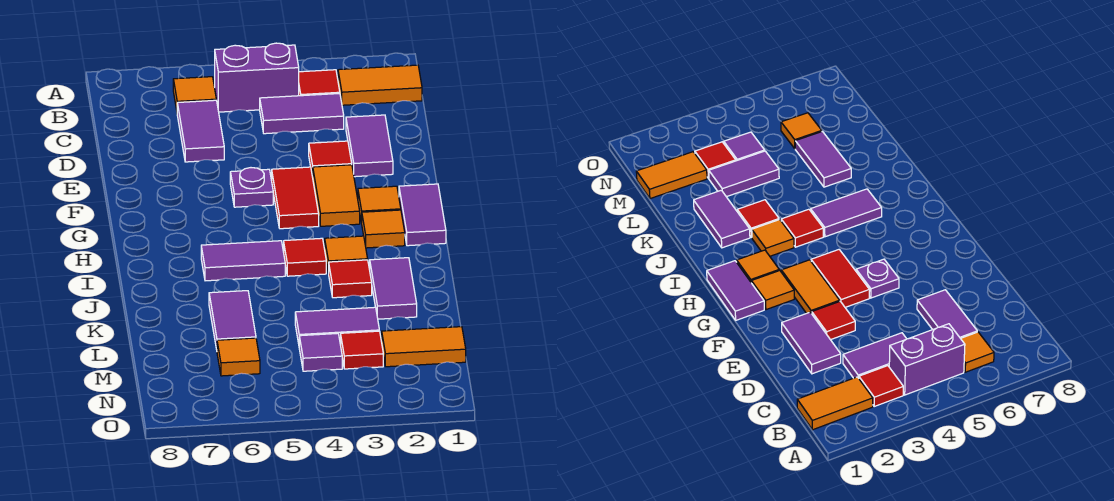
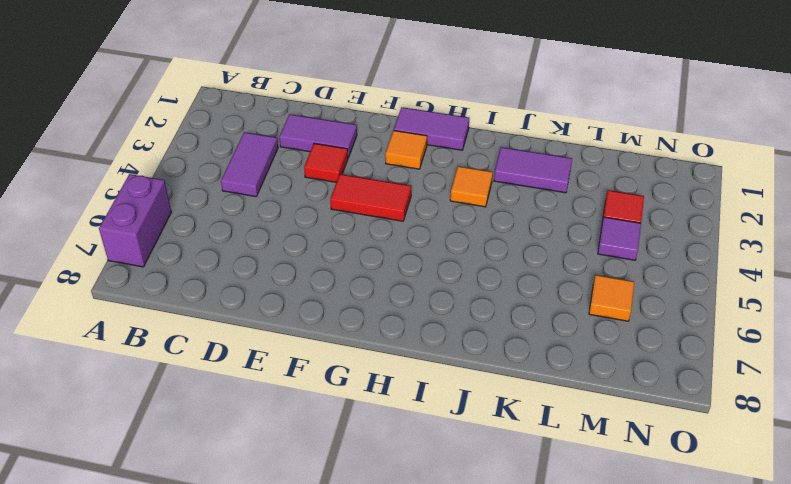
purple brick A6:A7 level 1 -> purple brick B4:B5 level 1
none -> orange tile B1:B2 level 1
none -> red tile B3 level 1
none -> orange tile B6 level 1

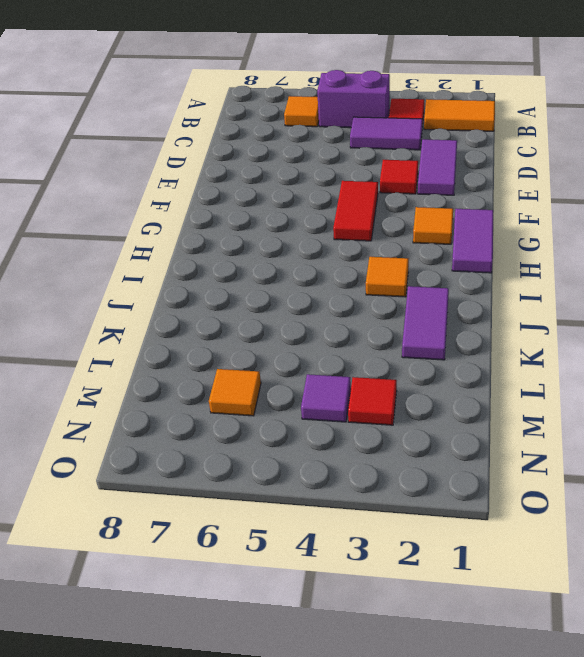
none -> purple tile C6:D6 level 1
none -> orange tile F3:G3 level 1
none -> purple plate F5 level 1

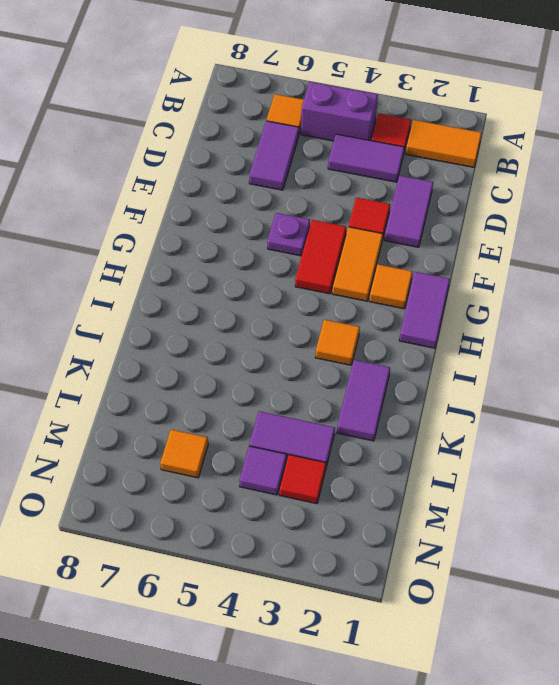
none -> orange tile H2 level 1
none -> red tile I4 level 1
none -> purple tile I5:I6 level 1

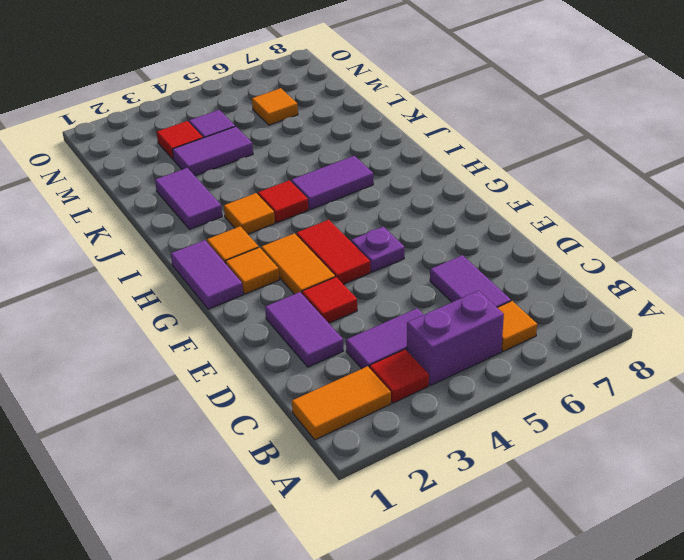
none -> red tile J3 level 1
none -> purple tile K6:L6 level 1
none -> orange tile M1:M2 level 1

